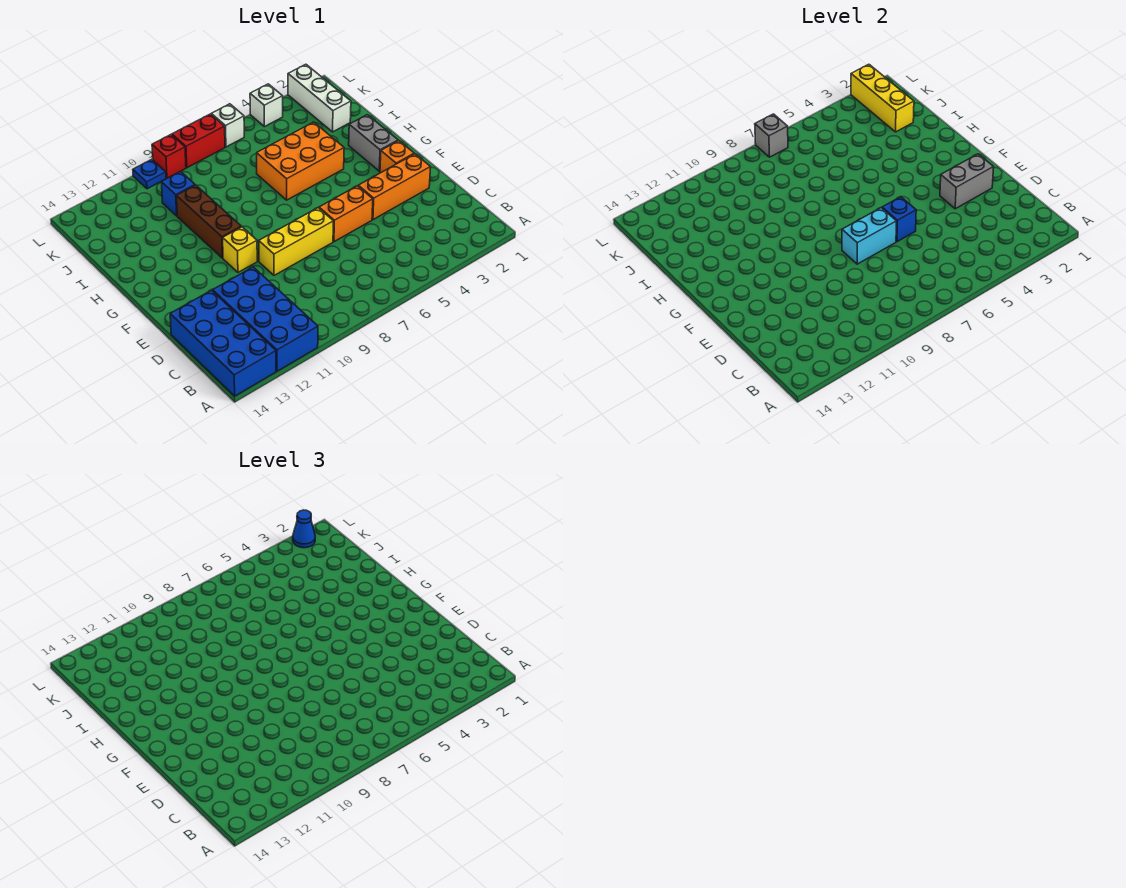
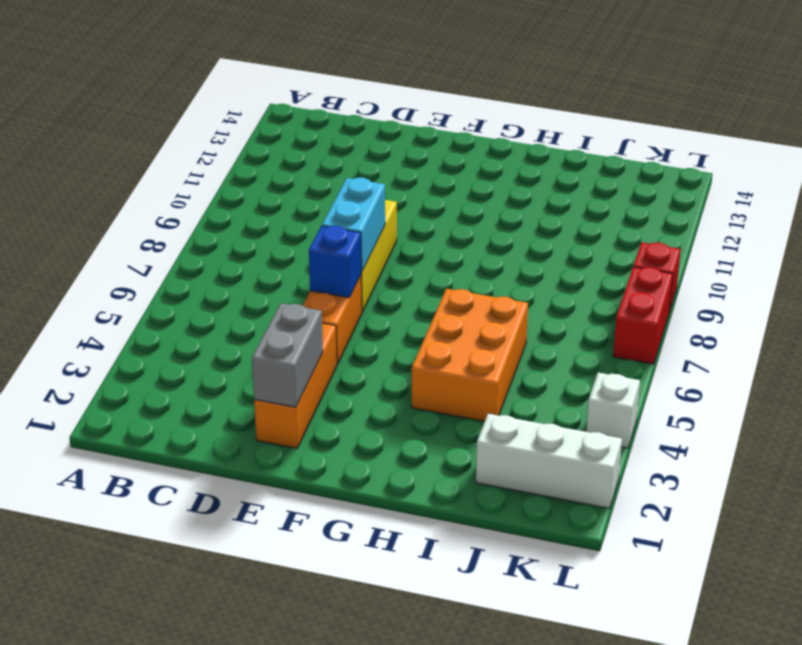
none -> blue brick A11:D12 level 1
none -> blue brick A13:D14 level 1
none -> orange brick F2 level 1

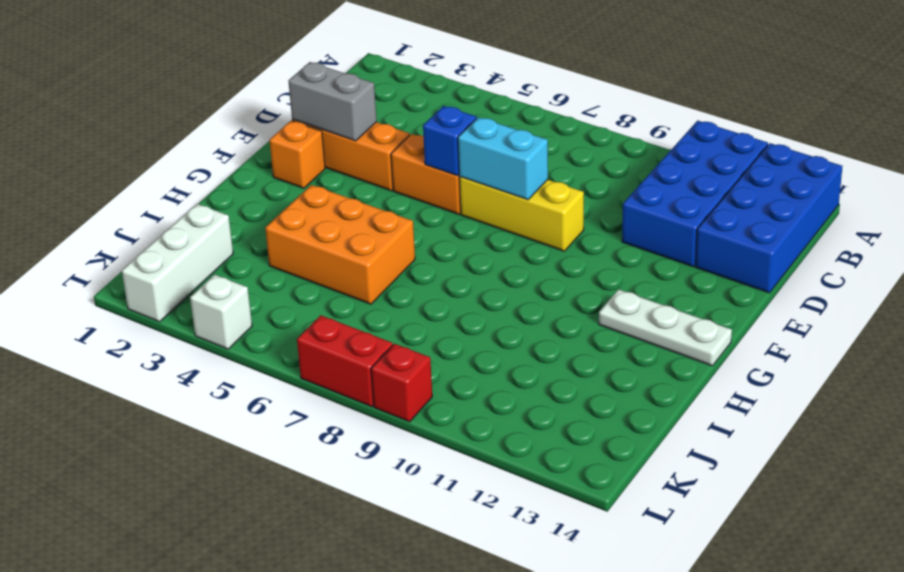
white plate G12:G14 level 1 -> none
none -> yellow brick F10 level 1
none -> grey brick G2:H2 level 1
none -> brown brick G10:I10 level 1

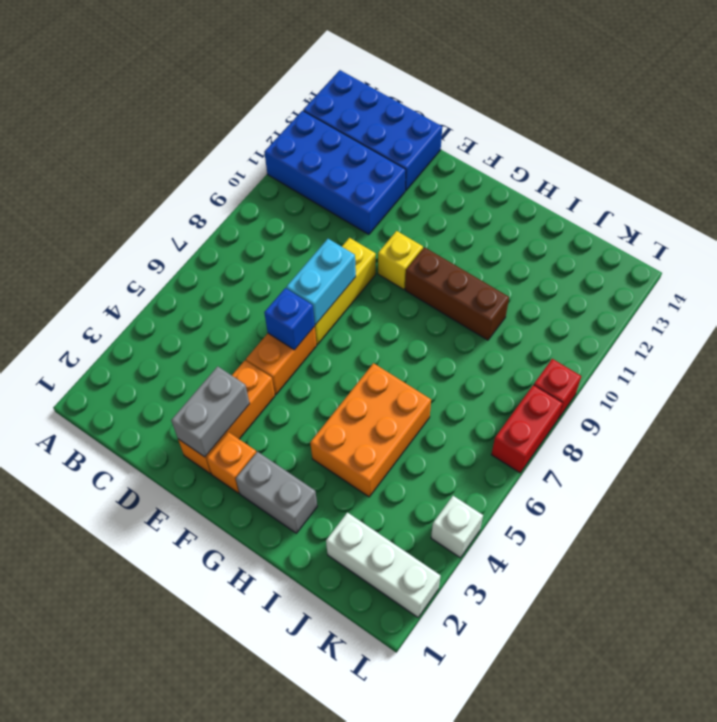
none -> blue brick J10 level 1
none -> white brick L6 level 1
none -> blue plate L10 level 1

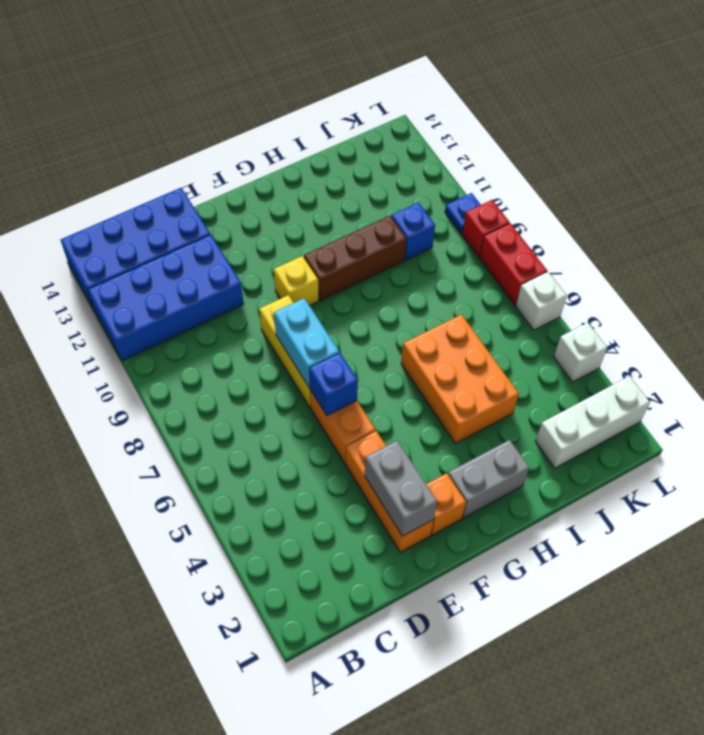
none -> yellow brick J2:L2 level 2
none -> grey brick L7 level 2
none -> blue cone L2 level 3

